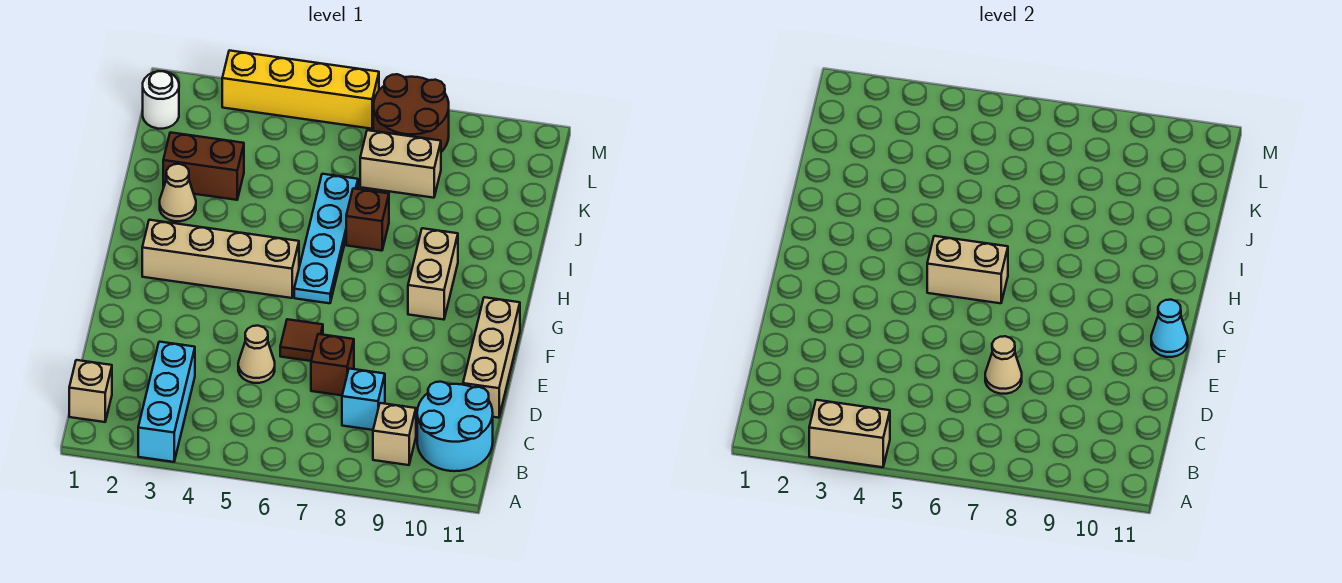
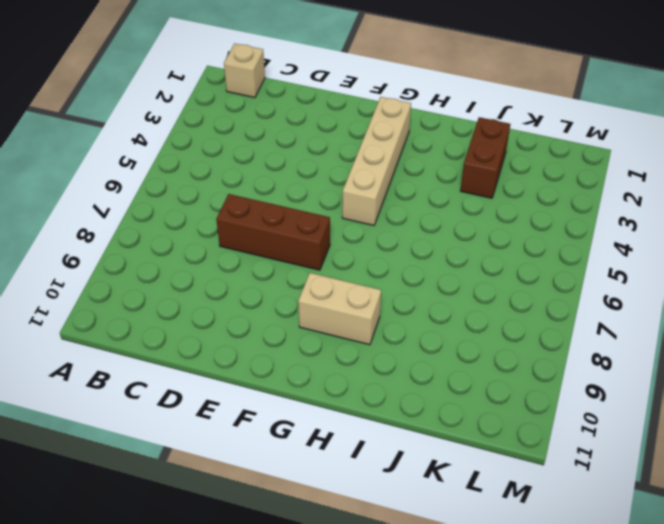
brown brick D7:F7 level 1 -> brown brick D7 level 1
none -> cyan brick A3:C3 level 1
none -> tan brick B9 level 1
none -> cyan round brick B10:C11 level 1

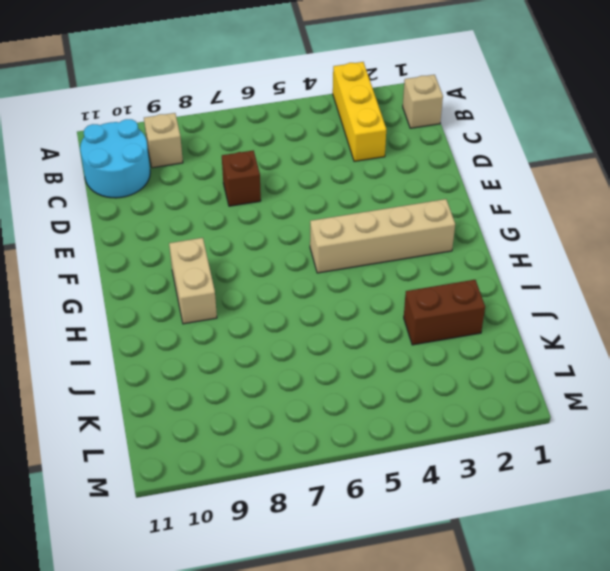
yellow brick A3:C3 level 1 -> cyan brick A3:C3 level 1
none -> cyan brick C8 level 1
none -> tan cone D5 level 1
none -> tan brick D11:F11 level 1

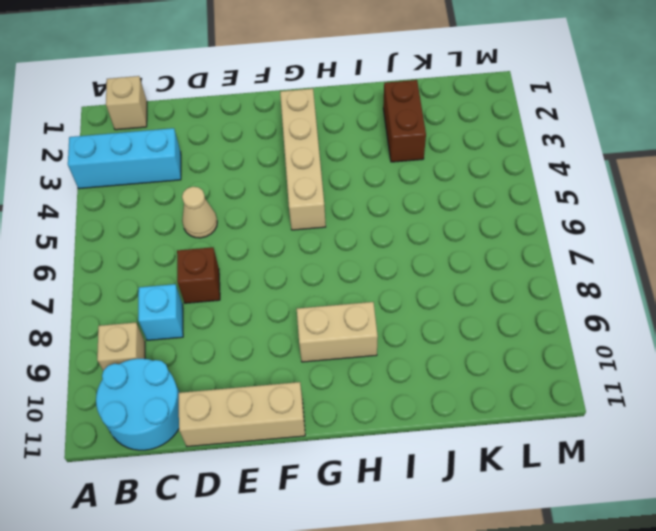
none -> brown tile E6 level 1
none -> cyan plate G6:J6 level 1
none -> tan cone I2 level 1

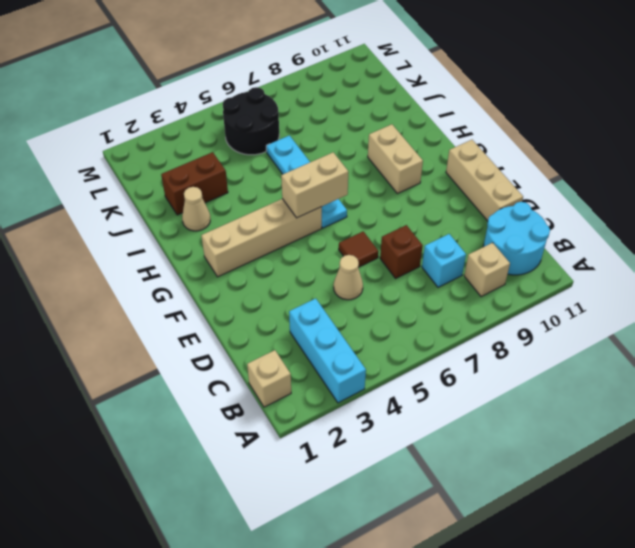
black round brick K5:L6 level 1 -> none
none -> brown brick I7 level 1
none -> tan brick K7:K8 level 1
none -> white round brick L1 level 1

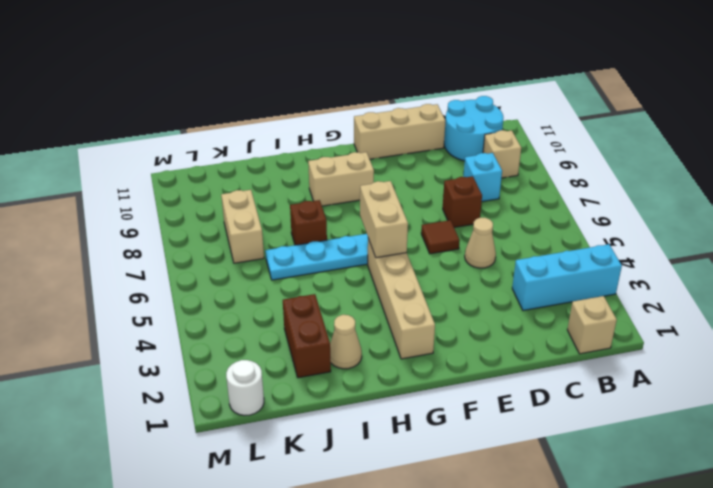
none -> brown round brick L7:M8 level 1
none -> yellow brick M3:M6 level 1
none -> tan brick A3:A4 level 2

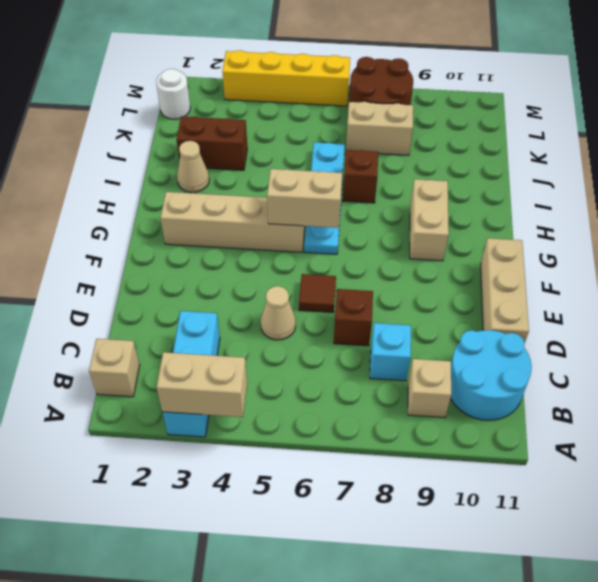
none -> tan cone D7 level 2
none -> cyan cone F11 level 2

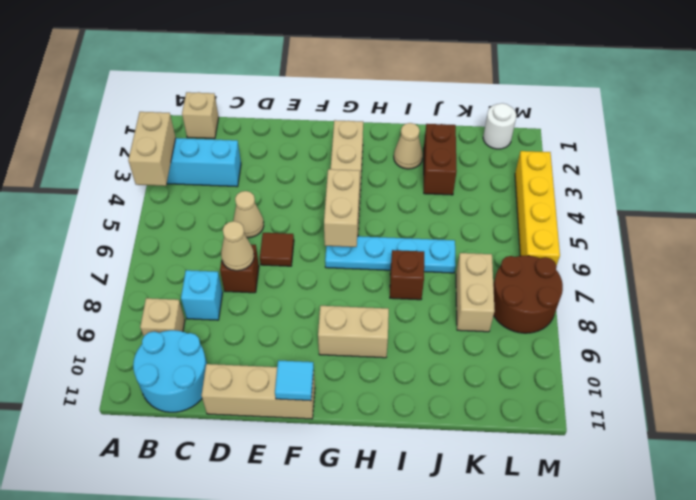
cyan tile F11 level 2 -> cyan cone F11 level 2

